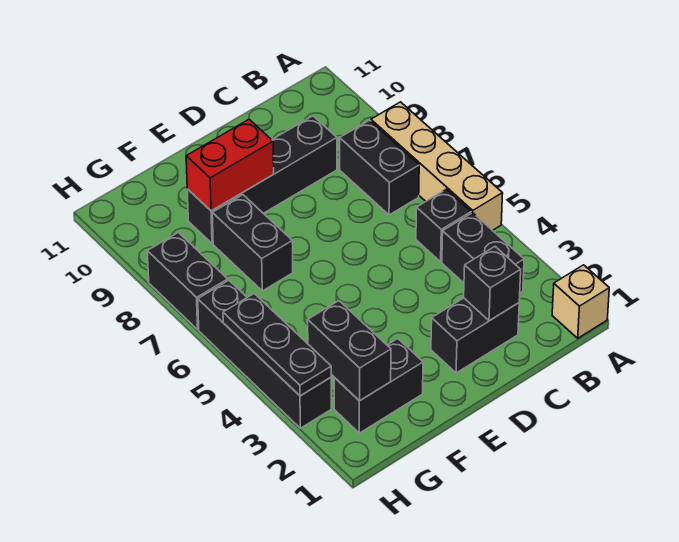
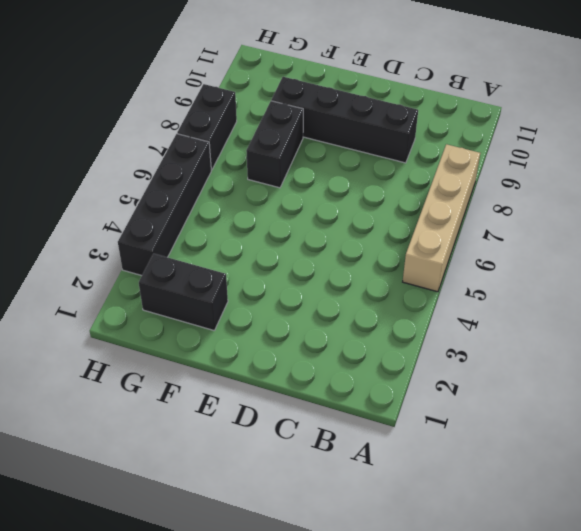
none -> tan brick A1 level 1
none -> black brick B3:B4 level 1
none -> black brick B5 level 1

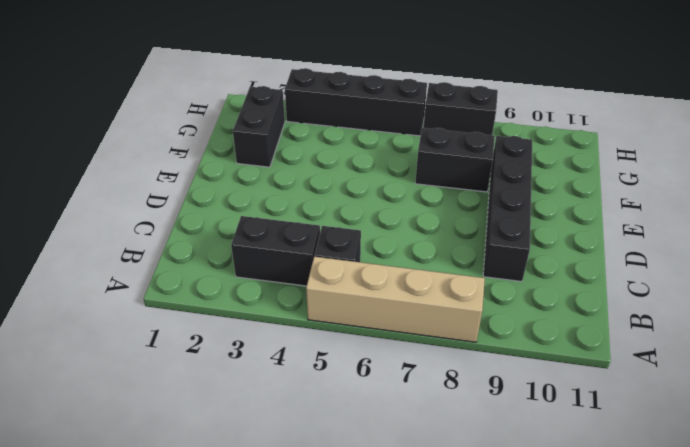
none -> tan brick A1 level 1
none -> black brick B7:B8 level 1
none -> black brick C2:D2 level 1

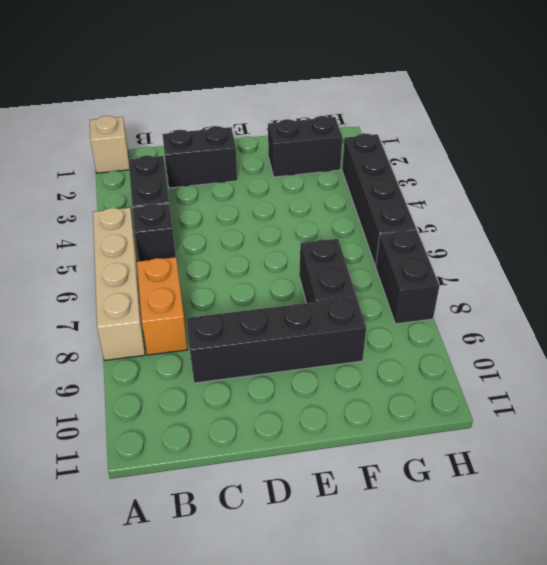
orange brick B7:B8 level 1 -> black brick B7:B8 level 1
none -> black brick C2 level 2
none -> red brick E9:F9 level 2
none -> black brick G2:G3 level 2

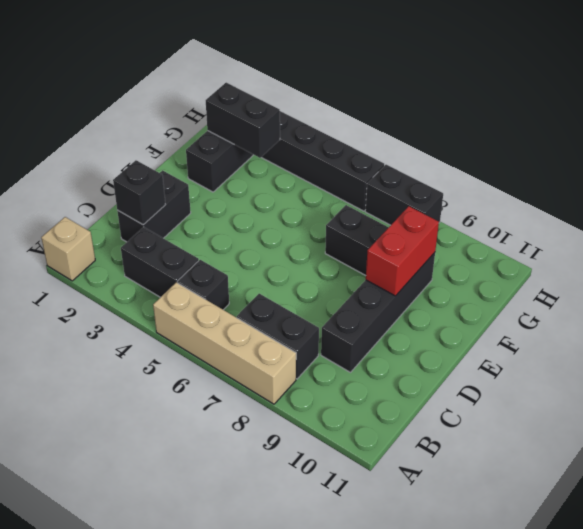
none -> black plate H3:H5 level 2

